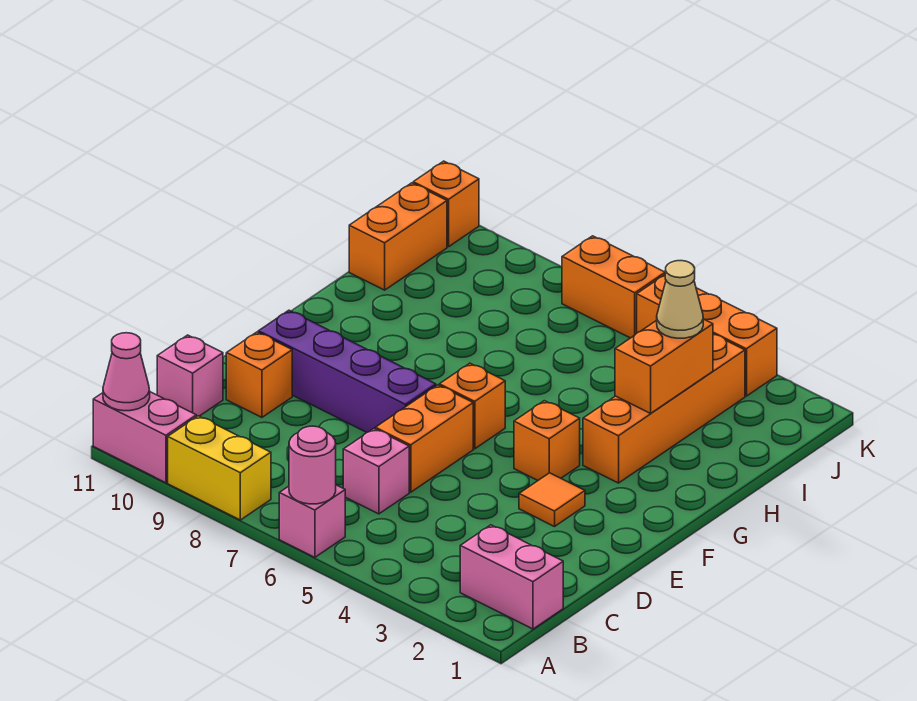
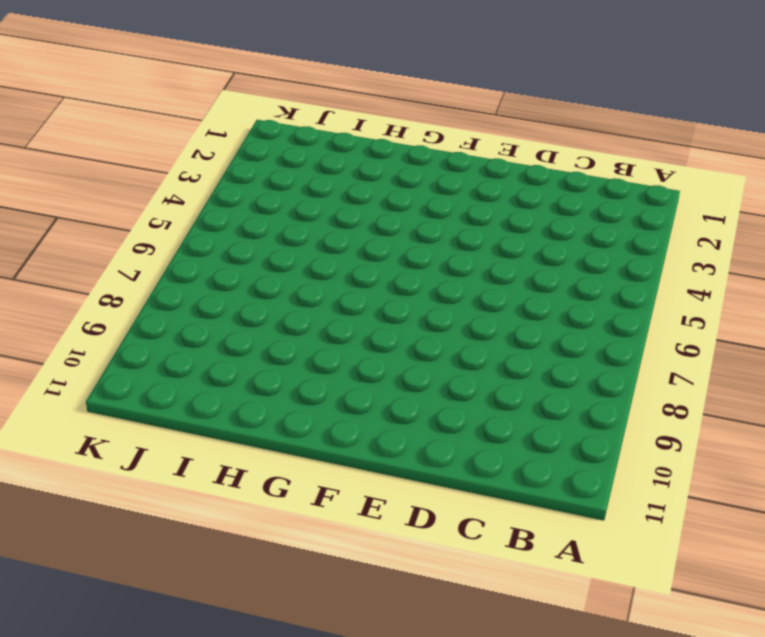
none -> pink brick A6 level 1
none -> yellow brick A8:A9 level 1
none -> pink brick A10:A11 level 1

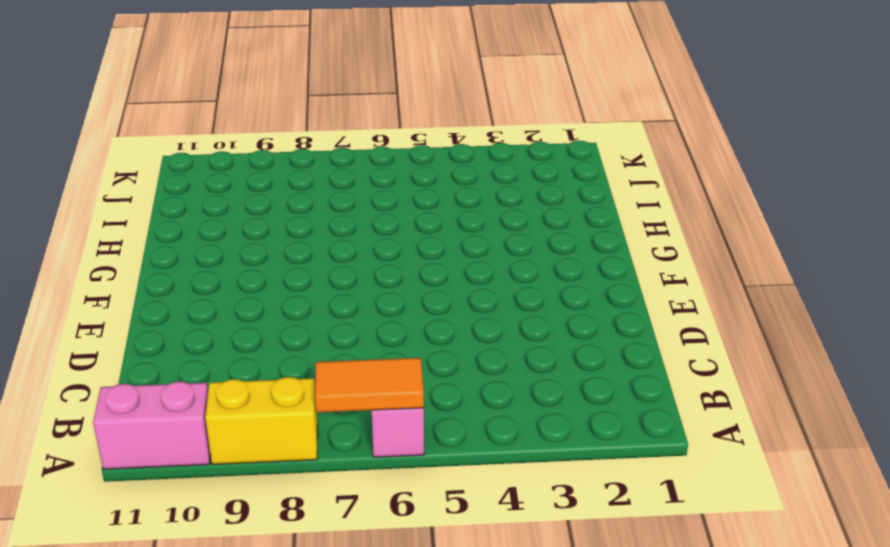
orange tile A6:A7 level 2 -> pink round brick A6 level 2
none -> pink brick B1:B2 level 1
none -> pink brick C6 level 1
none -> pink brick C11 level 1

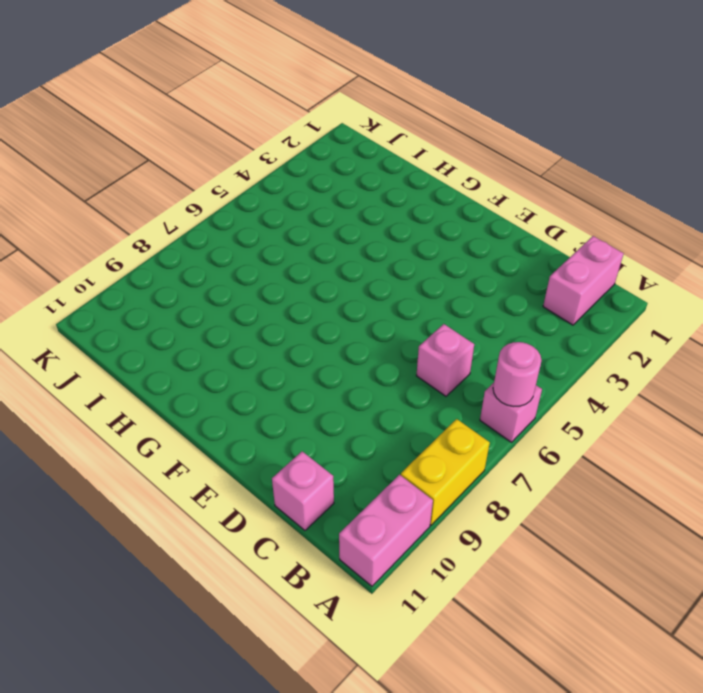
none -> orange brick D6:E6 level 1
none -> orange brick D10 level 1
none -> orange tile E3 level 1

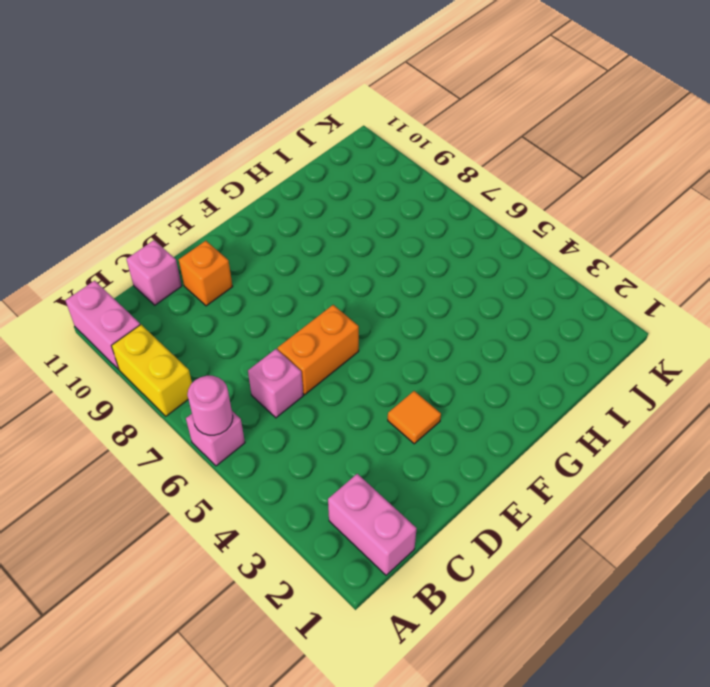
none -> purple brick E7:E10 level 1
none -> orange brick F4 level 1
none -> orange brick F6 level 1

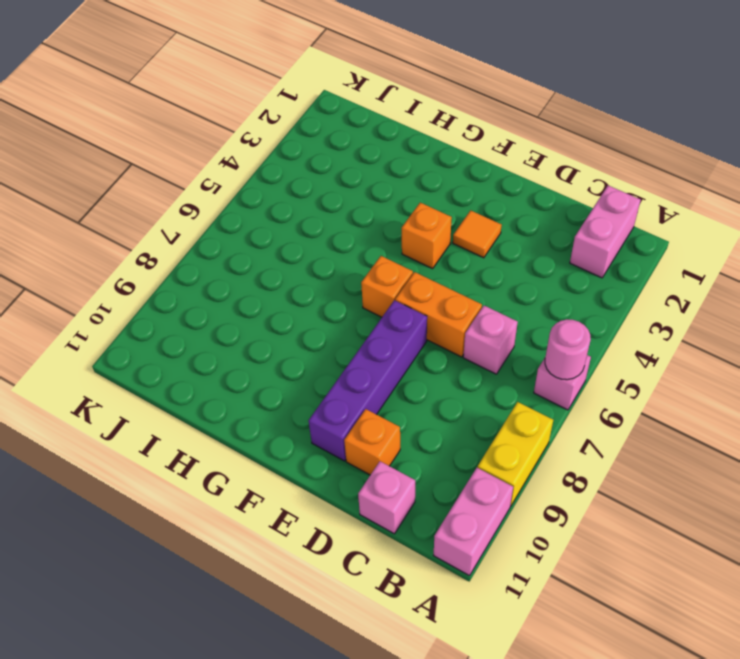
none -> orange brick G3:J3 level 1
none -> orange brick I11:J11 level 1
none -> orange brick K3:K5 level 1

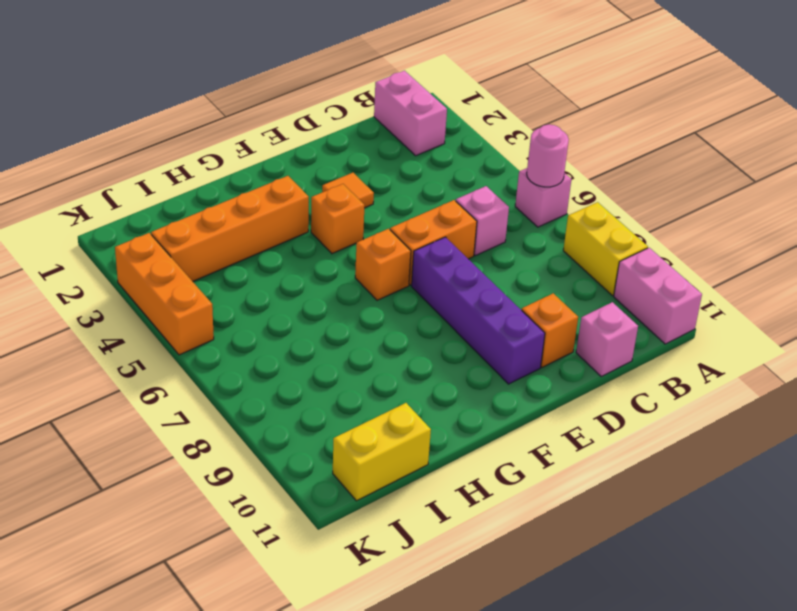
yellow brick I11:J11 level 1 -> orange brick I11:J11 level 1
none -> orange brick K6:K7 level 1
none -> orange brick K11 level 1
none -> pink cone A11 level 2

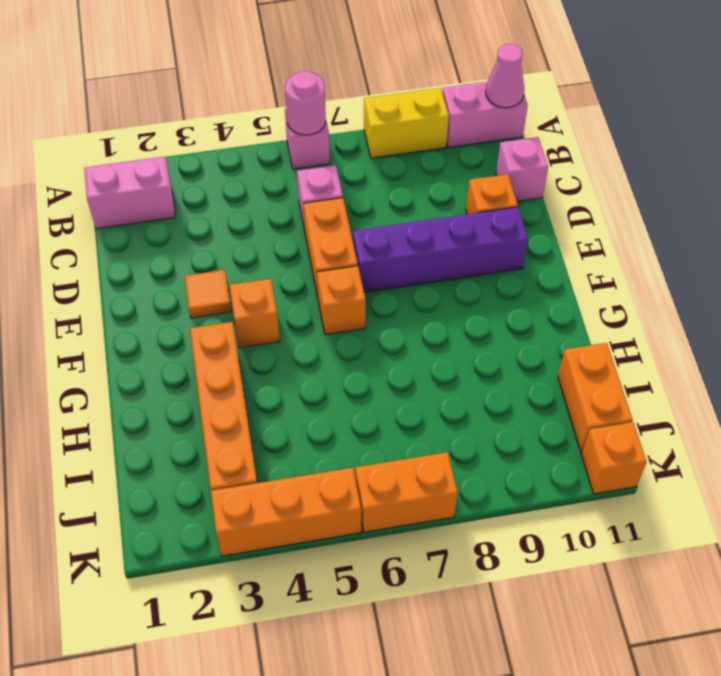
none -> orange brick H3:I3 level 2
none -> tan cone I3 level 3

